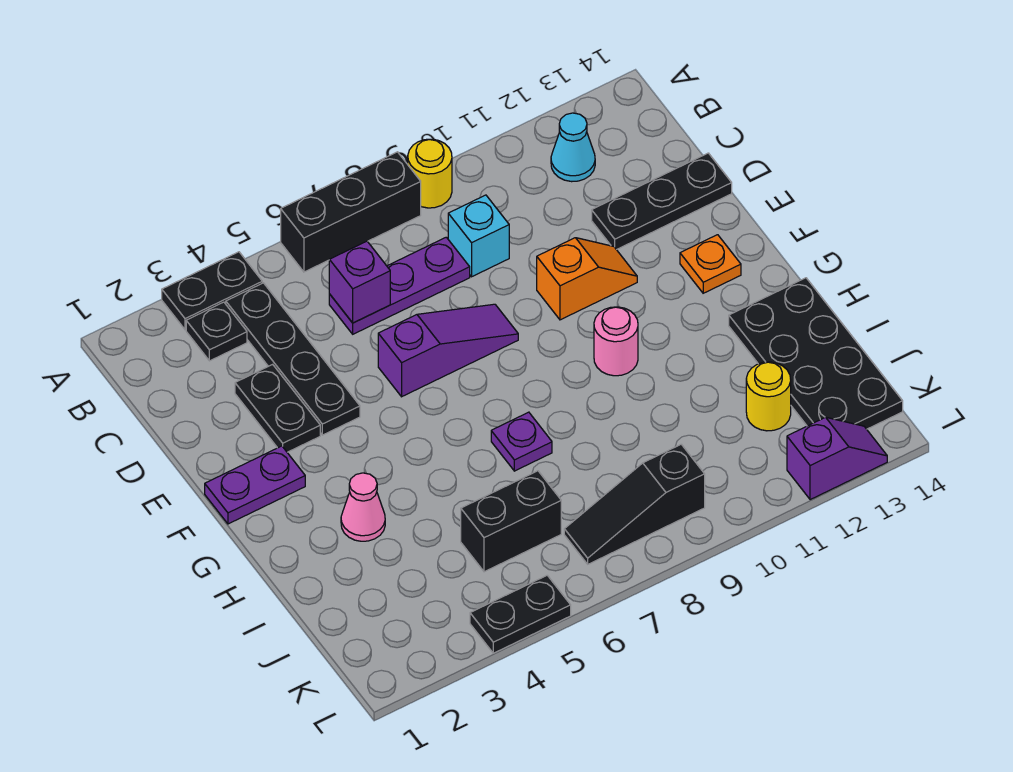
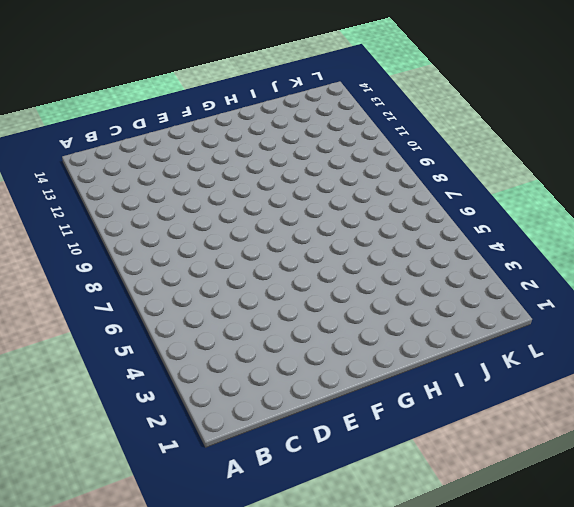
none -> black plate A3:A4 level 1
none -> black brick A6:A8 level 1
none -> yellow round brick A9 level 1

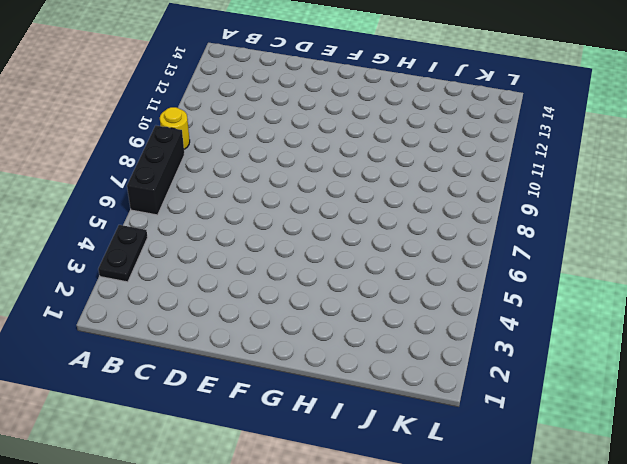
none -> black plate B3 level 1
none -> black plate B4:E4 level 1
none -> cyan cone B12 level 1

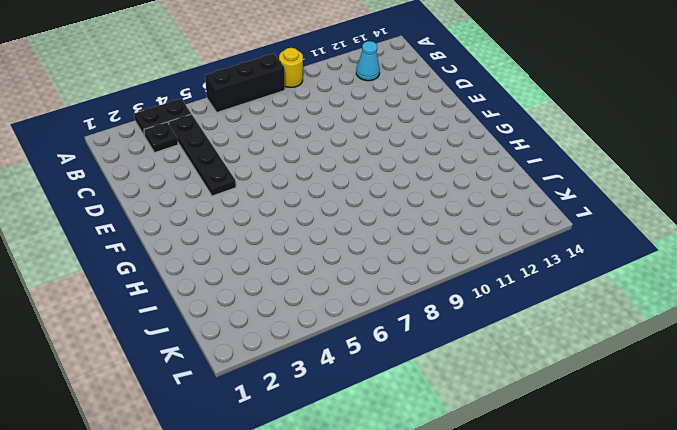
none -> purple plate C6:C8 level 1
none -> cyan brick C9 level 1
none -> black plate D3:E3 level 1

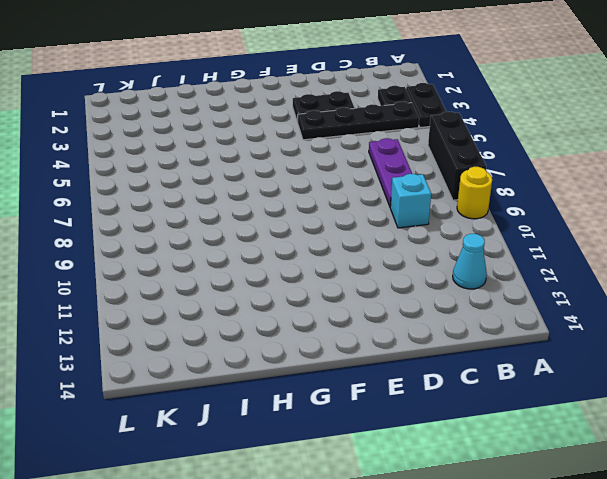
none -> black plate D12:D14 level 1
none -> purple slope E6:E8 level 1 top 6
none -> orange slope E10:E11 level 1 top 10

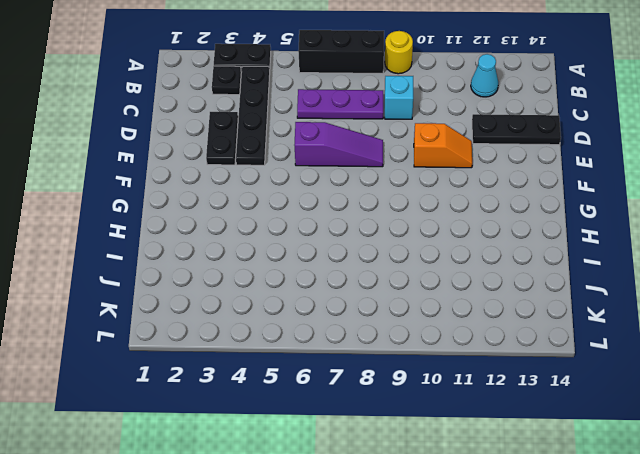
none -> purple plate F1:F2 level 1
none -> orange plate F13 level 1
none -> pink round brick G10 level 1

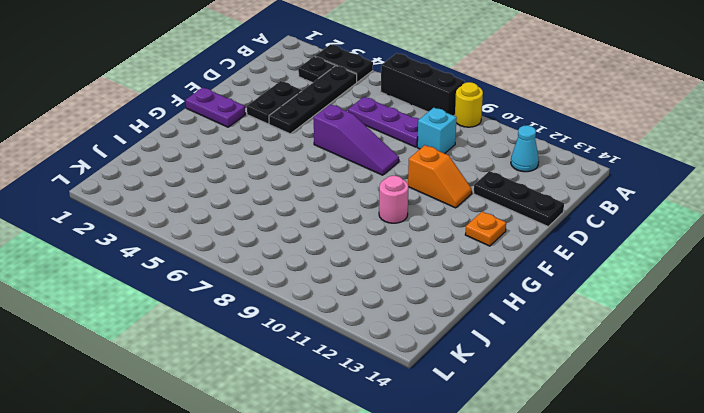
none -> pink cone H3 level 1
none -> purple plate H7 level 1
none -> black plate H13:K14 level 1

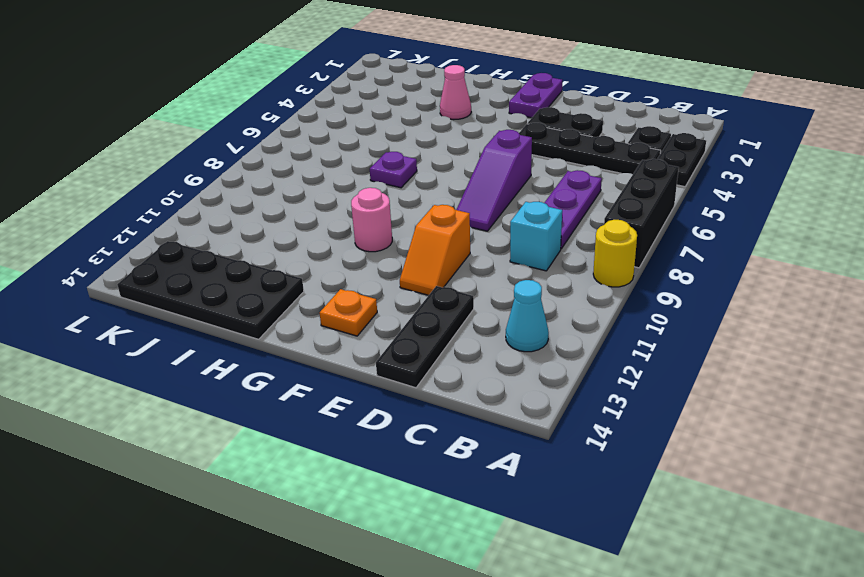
none -> black brick J5:J6 level 1
none -> yellow round brick J12 level 1
none -> black slope K7:K9 level 1 top 9

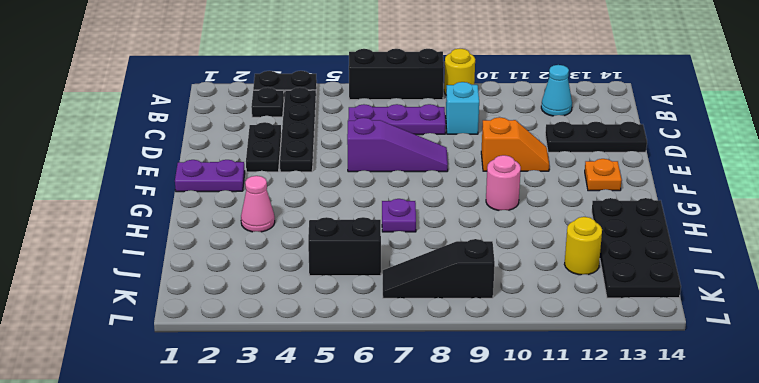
none -> black plate L4:L5 level 1
none -> purple slope L12:L13 level 1 top 12
none -> purple brick C6 level 2

